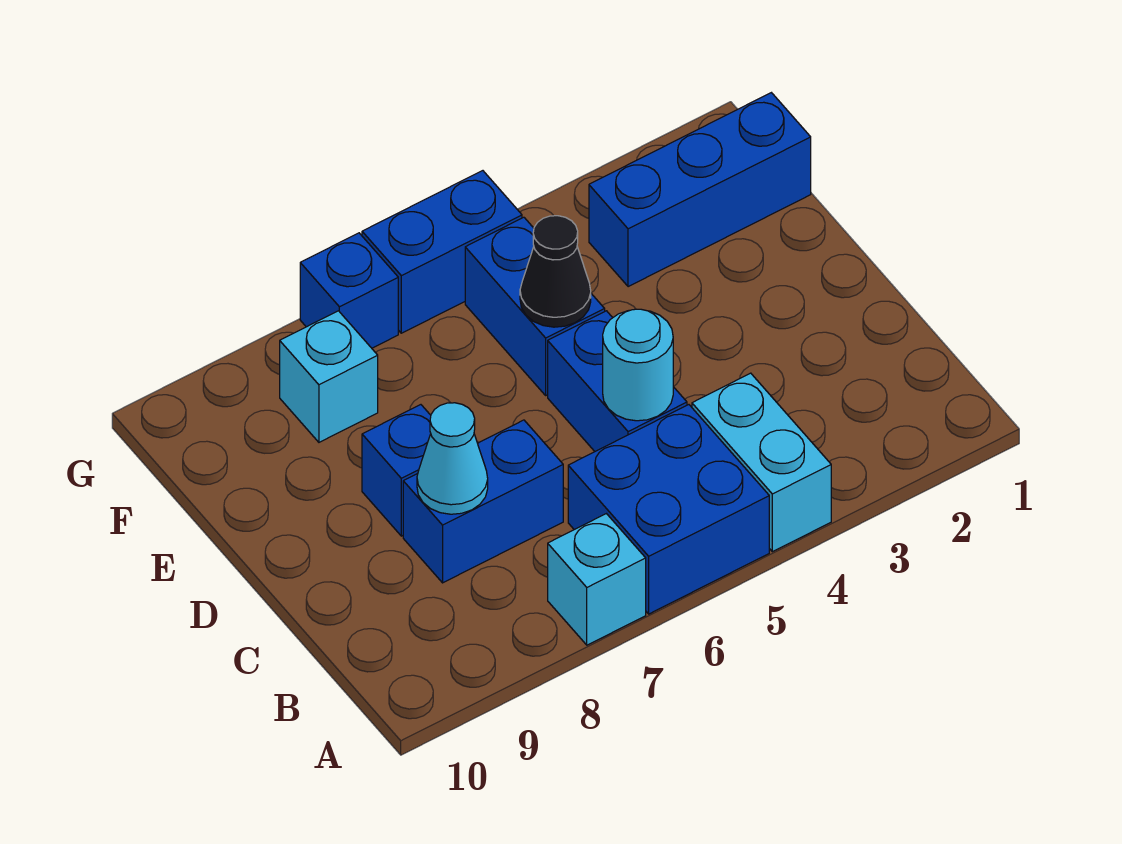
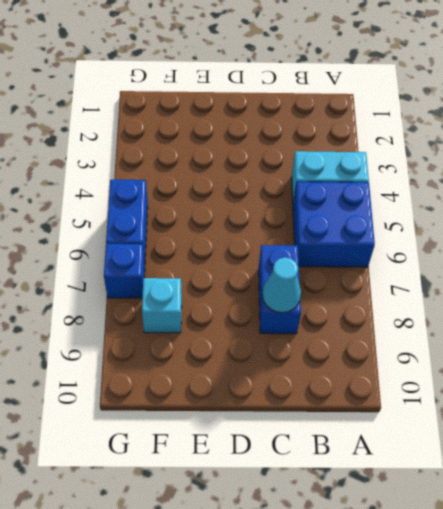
none -> cyan brick A7 level 1
none -> blue brick C5:D5 level 1
none -> blue brick D8 level 1

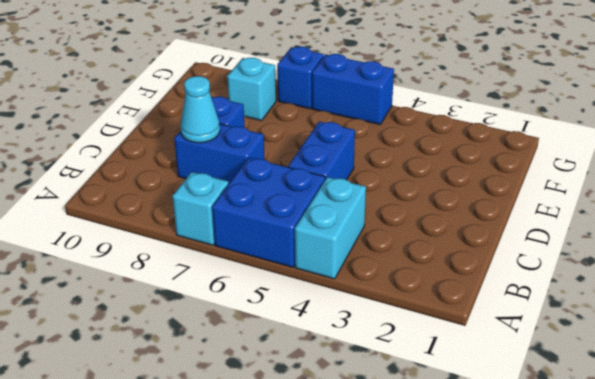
none -> blue brick E5:F5 level 1
none -> blue brick F1:F3 level 1
none -> cyan round brick C5 level 2

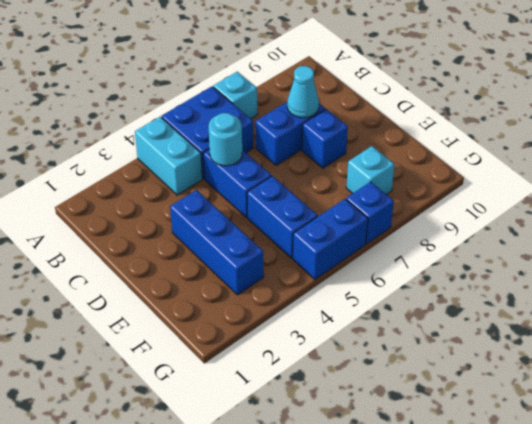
blue brick D3:F3 level 1 -> blue brick F1:F3 level 1
none -> black cone E5 level 2

